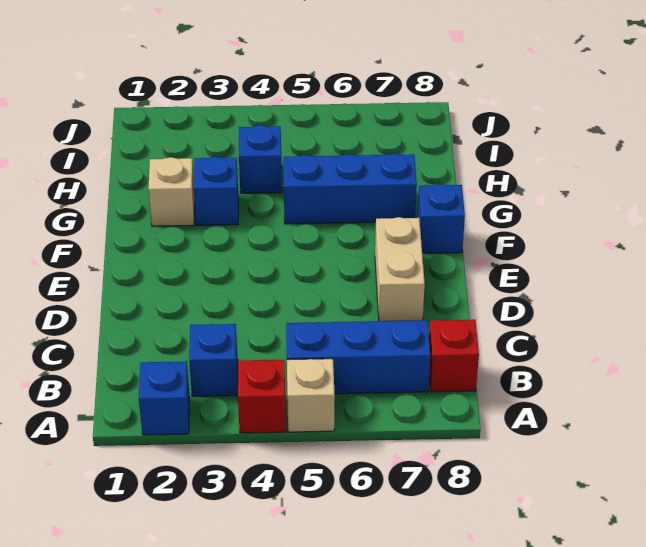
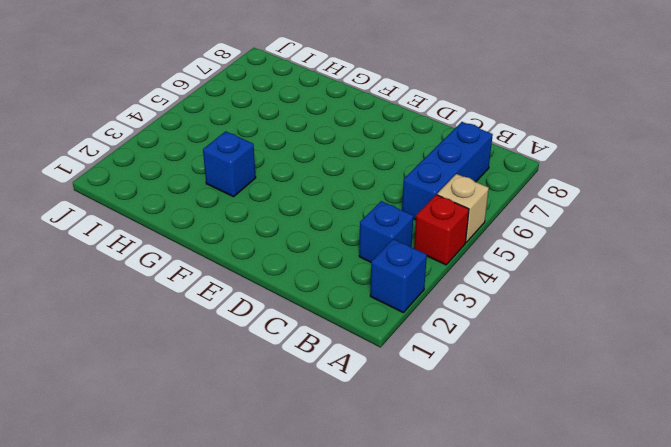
none -> red brick B8 level 1
none -> tan brick D7:E7 level 1
none -> blue brick F8 level 1

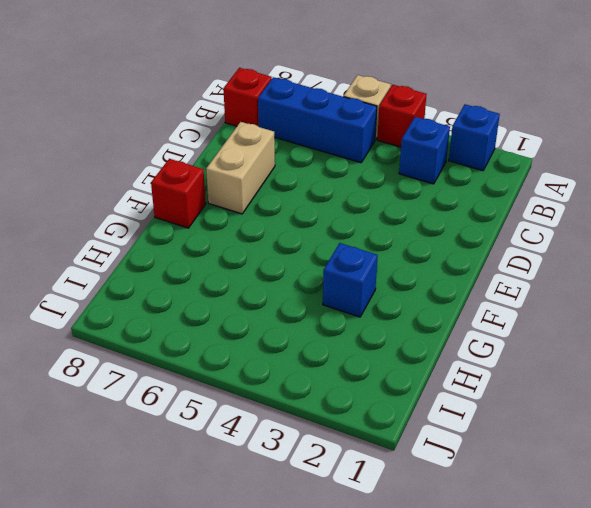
red brick F8 level 1 -> blue brick F8 level 1
none -> tan brick G2 level 1
none -> blue brick G5:G7 level 1
none -> blue brick H4 level 1

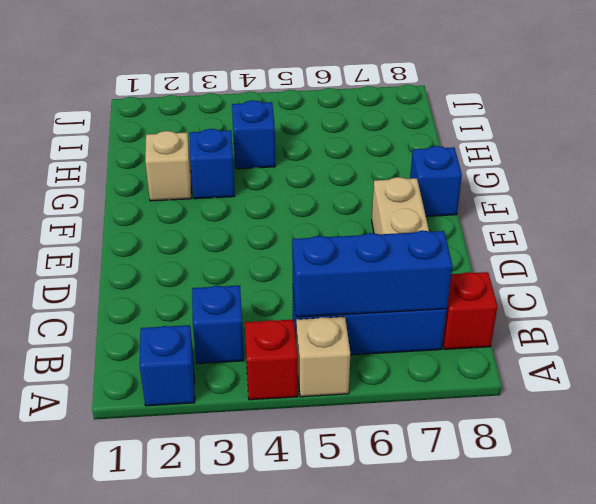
blue brick B5:B7 level 2 -> blue brick G5:G7 level 1

